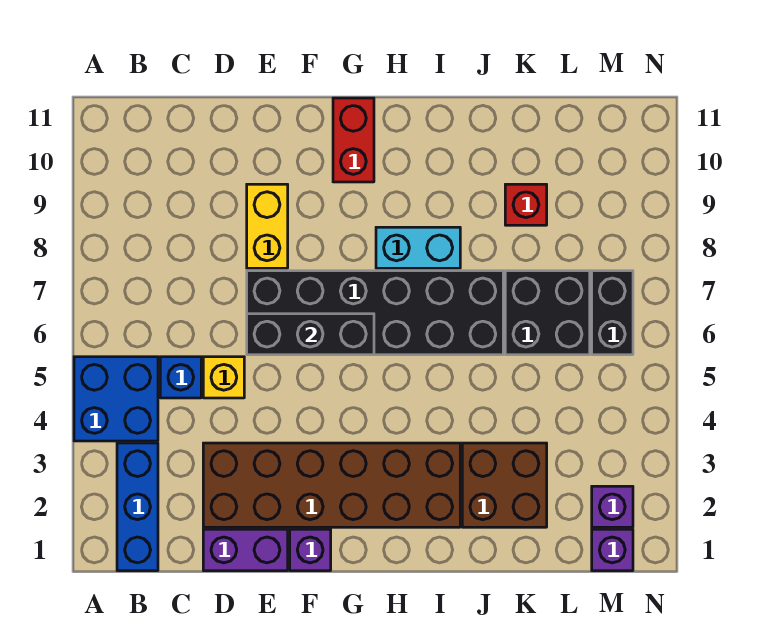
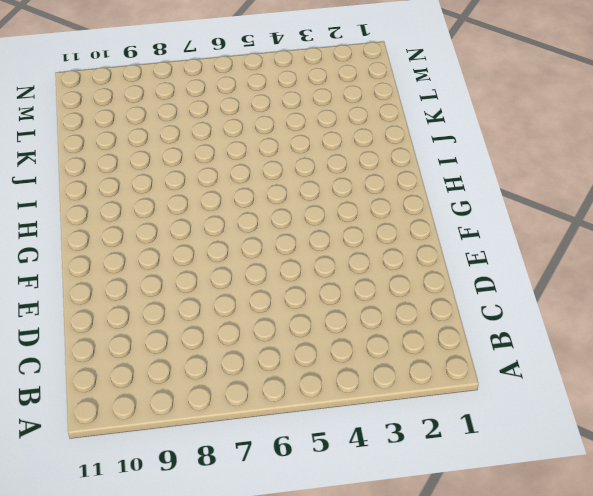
none -> blue brick A4:B5 level 1
none -> blue brick B1:B3 level 1
none -> blue brick C5 level 1

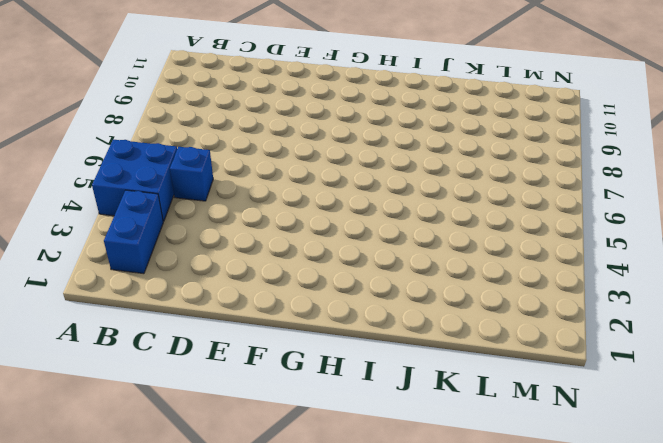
blue brick B2:B3 level 1 -> blue brick B1:B3 level 1
none -> purple brick D1:E1 level 1
none -> brown brick D2:I3 level 1
none -> yellow brick D5 level 1

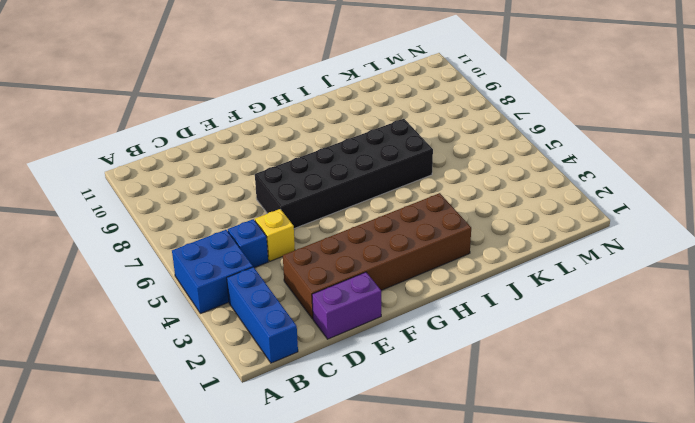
none -> yellow brick E8:E9 level 1
none -> purple brick F1 level 1
none -> red brick G10:G11 level 1

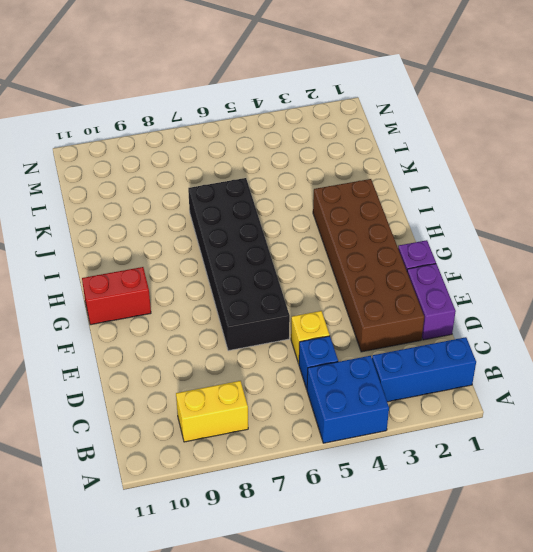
yellow brick B8:B9 level 1 -> yellow brick E8:E9 level 1
none -> cyan brick H8:I8 level 1
none -> brown brick J2:K3 level 1
none -> black brick K6:L7 level 1

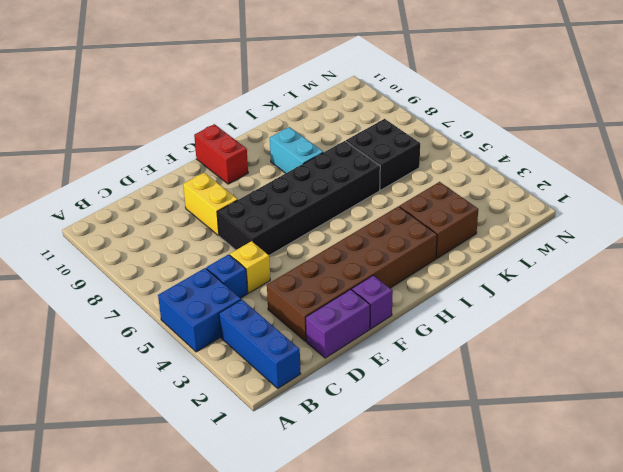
cyan brick I8:I9 level 1 -> cyan brick H8:I8 level 1
none -> red brick K9 level 1
none -> purple brick M1 level 1
none -> purple brick M2 level 1

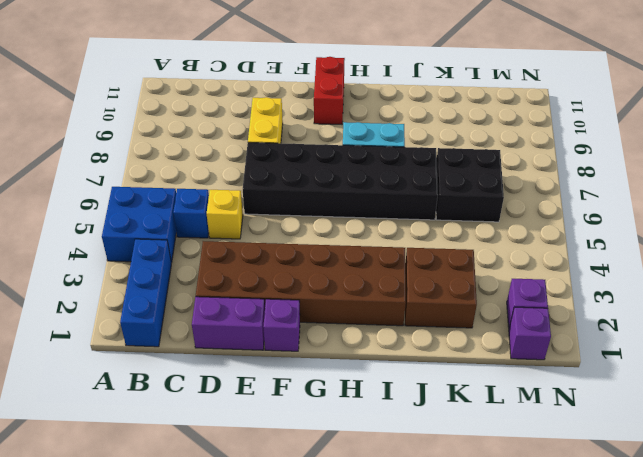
none -> red brick K9 level 1
none -> black brick M6:M7 level 1
none -> black brick E6:G6 level 2

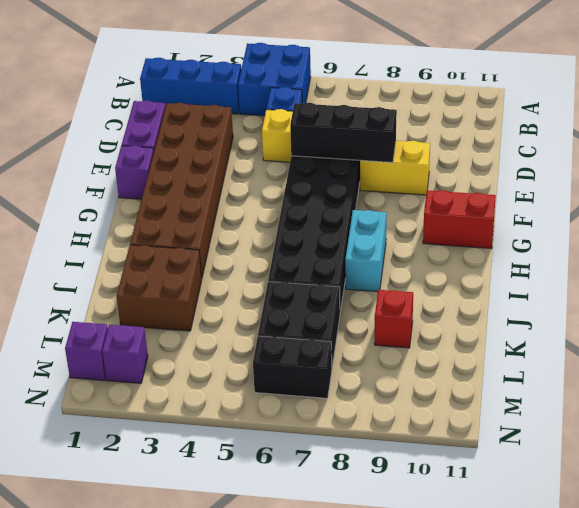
black brick E6:E8 level 2 -> black brick E6:G6 level 2

